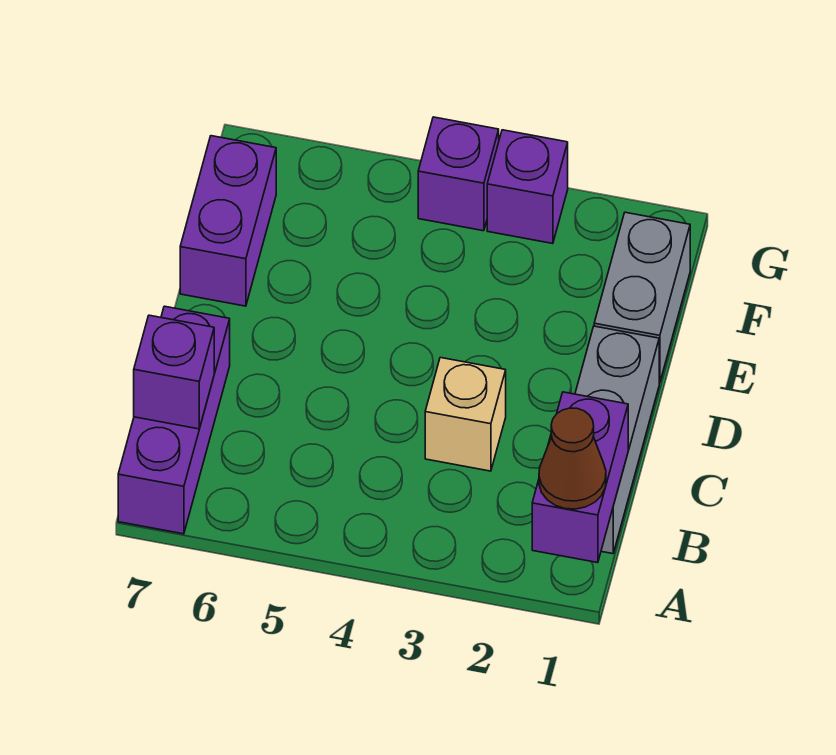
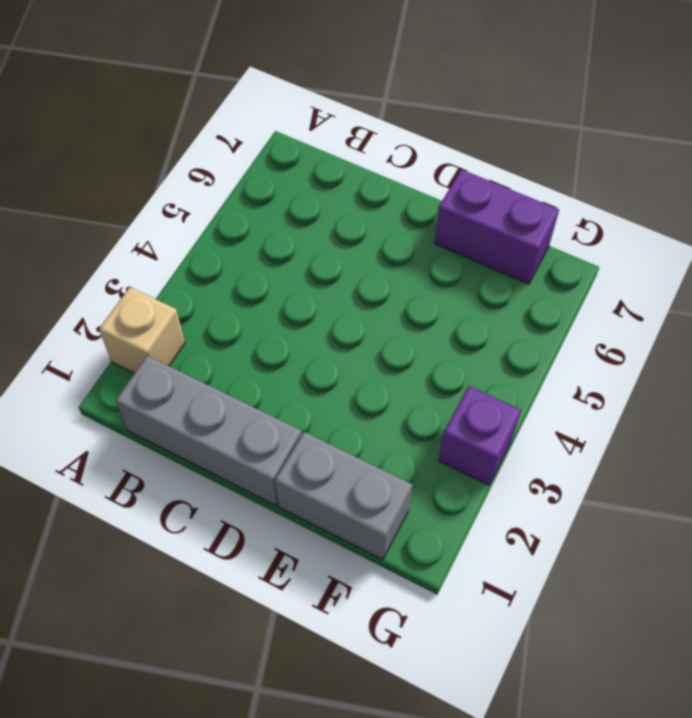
tan brick A2 level 1 -> tan brick C3 level 1
none -> purple brick A7:C7 level 1
none -> purple brick G4 level 1

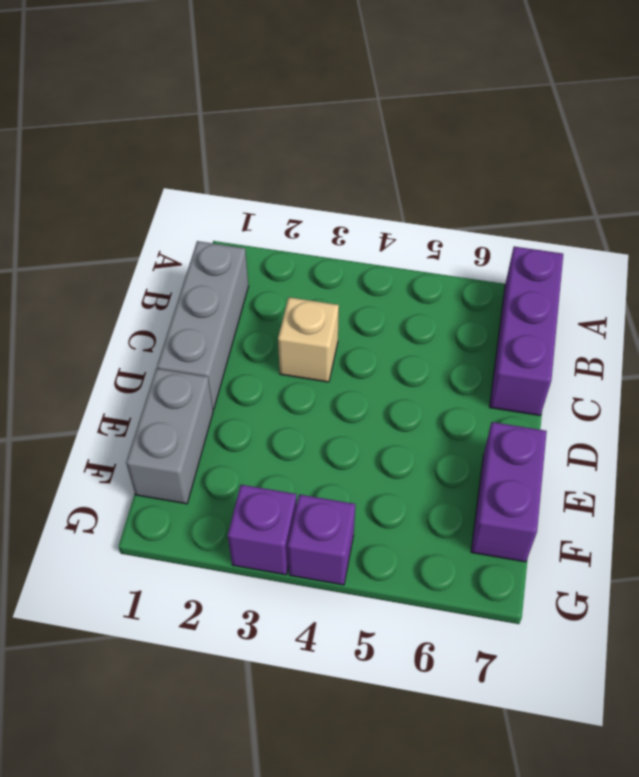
none -> purple brick A1:B1 level 2
none -> purple brick B7 level 2

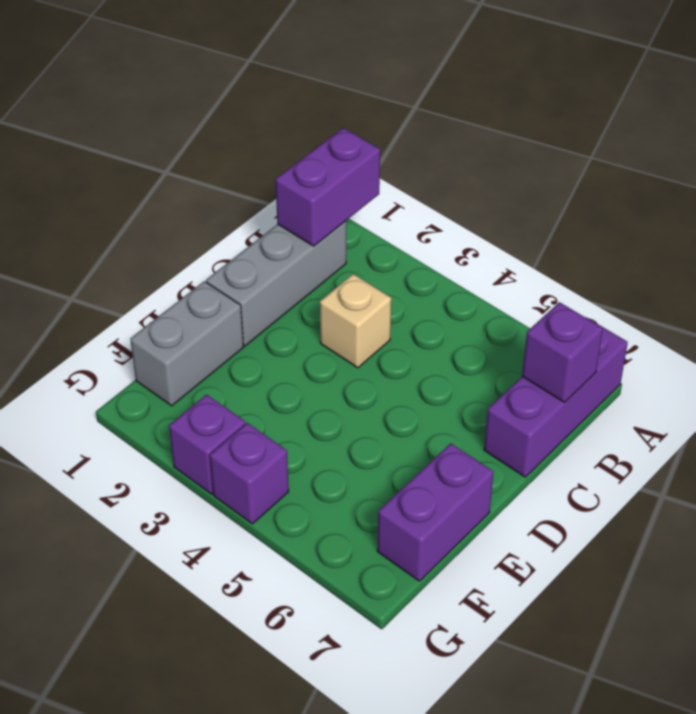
none -> brown cone A1 level 3

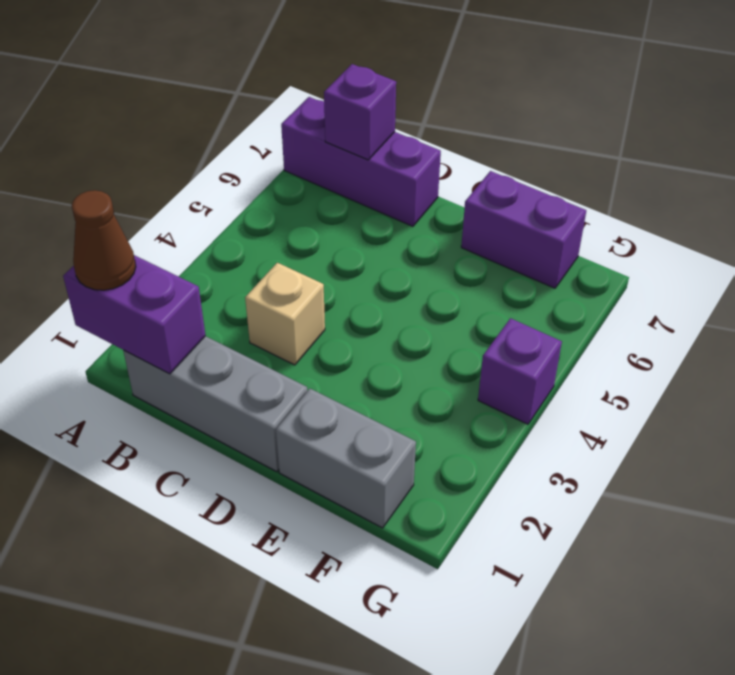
none -> purple brick G3 level 1

